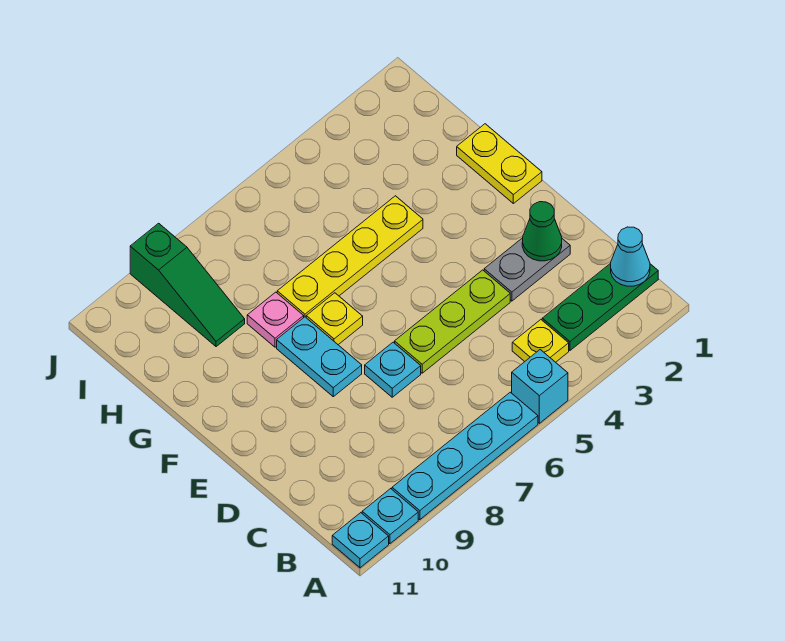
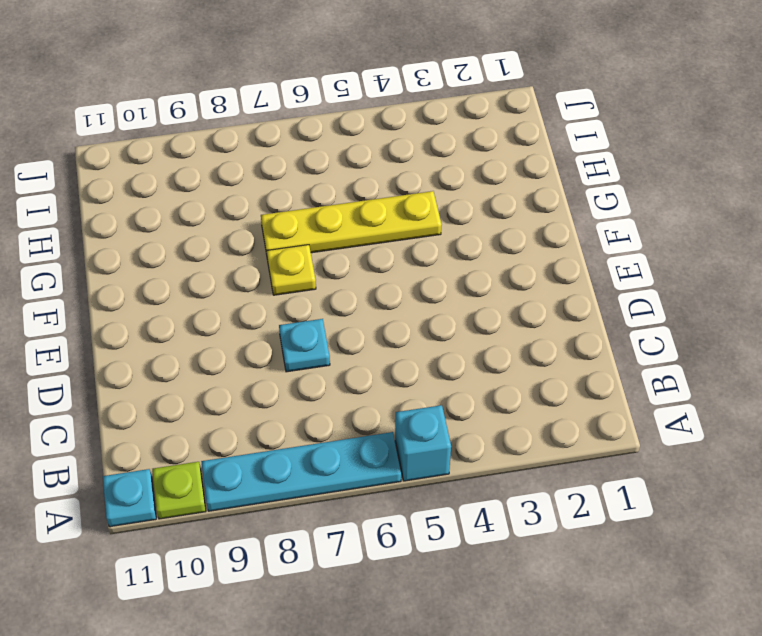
lime plate A10 level 1 -> cyan plate A10 level 1
none -> green plate B1:B3 level 1
none -> yellow plate B4 level 1
none -> grey plate D2:D3 level 1

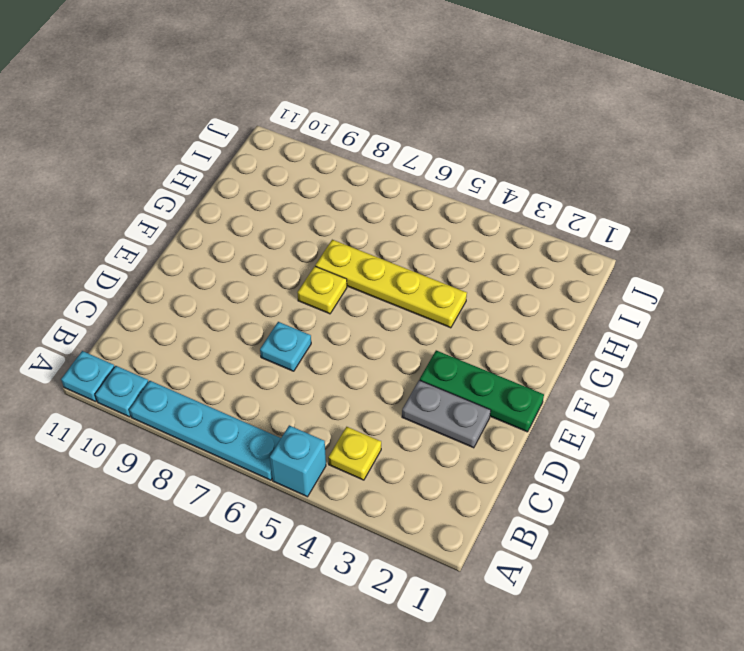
green plate E1:E3 level 1 -> green plate B1:B3 level 1
none -> lime plate D4:D6 level 1
none -> cyan plate E8:F8 level 1
none -> yellow plate F1:G1 level 1

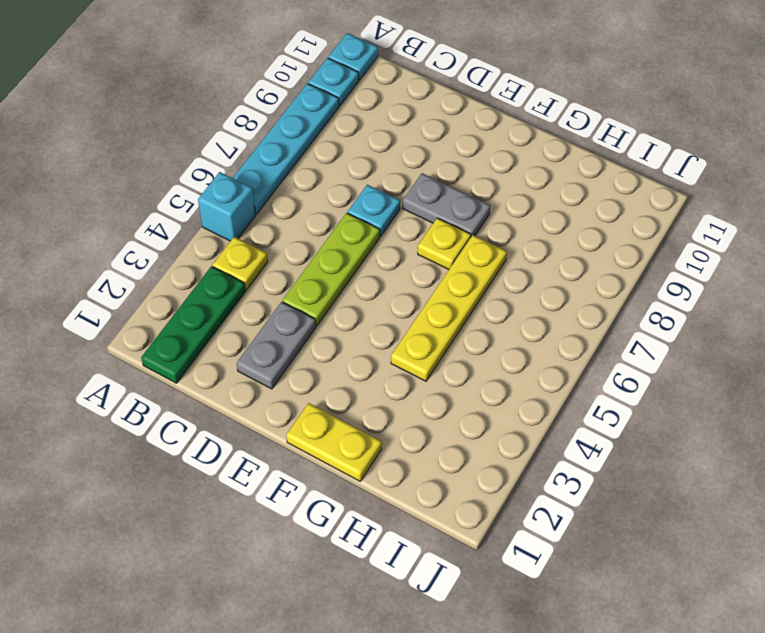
grey plate E8:F8 level 1 -> cyan plate E8:F8 level 1
none -> pink plate G8 level 1
none -> green slope H9:J9 level 1 top J
none -> cyan cone B1 level 2

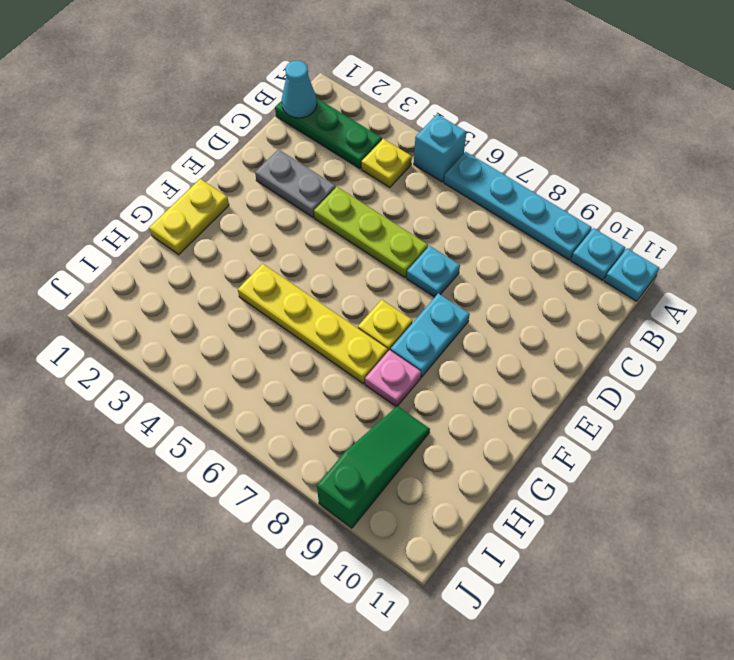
none -> green cone D2 level 2

